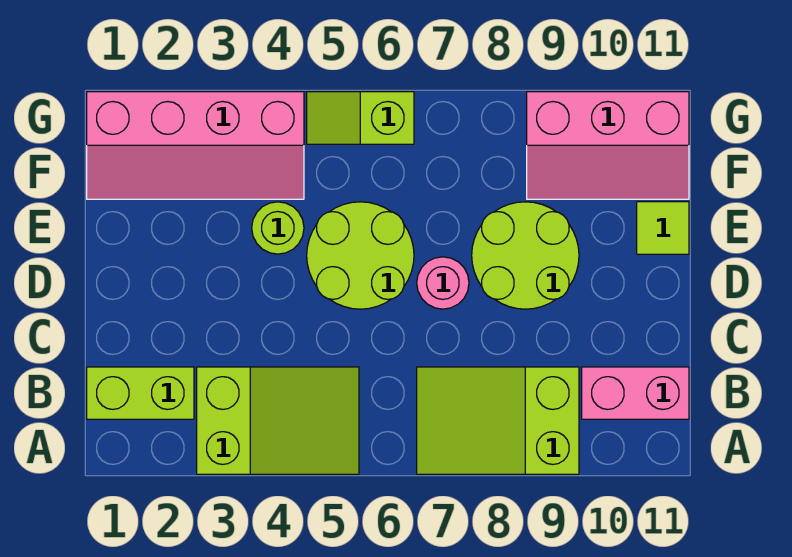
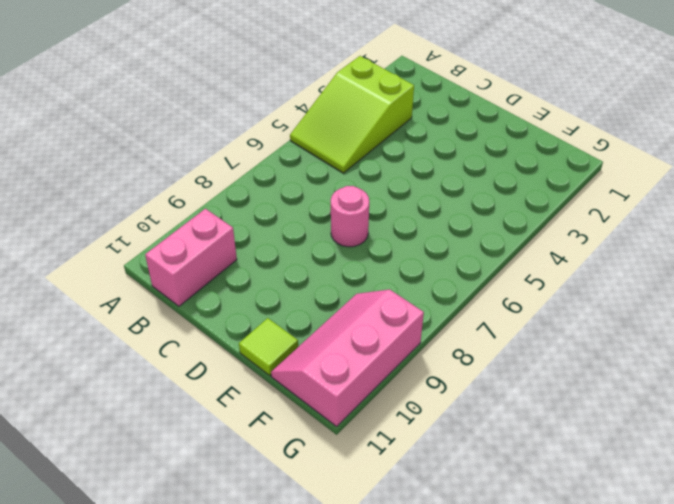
none -> lime slope A7:B9 level 1 top 9
none -> lime brick B1:B2 level 1
none -> lime round brick D5:E6 level 1

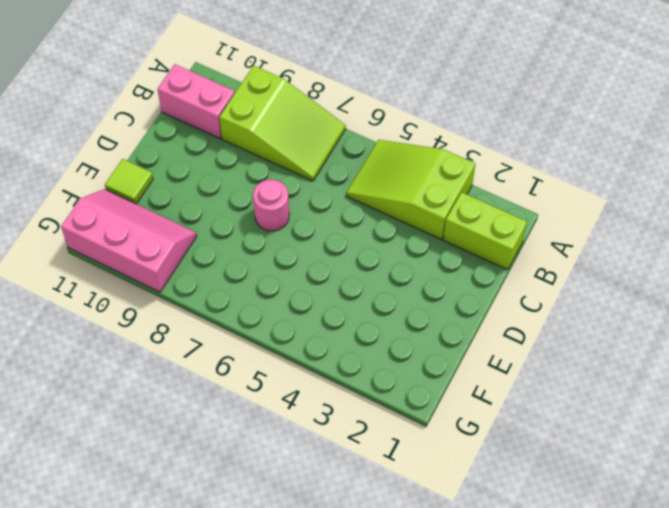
none -> lime round brick D5:E6 level 1
none -> lime round brick D8:E9 level 1
none -> lime round brick E4 level 1

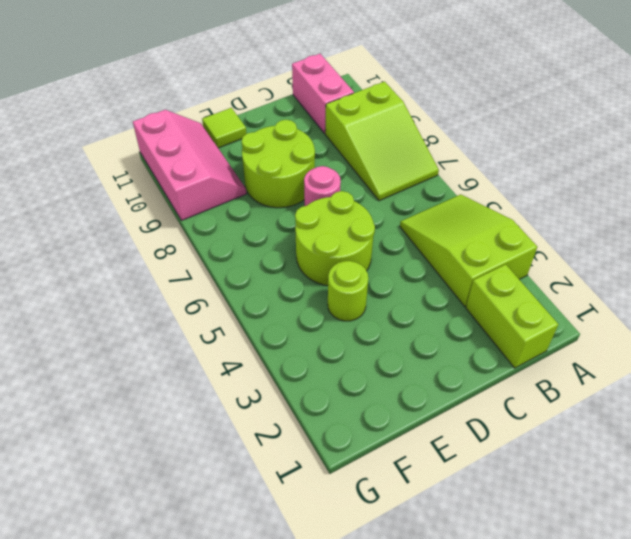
none -> pink slope F1:G4 level 1 top G
none -> lime slope G5:G6 level 1 top 6

